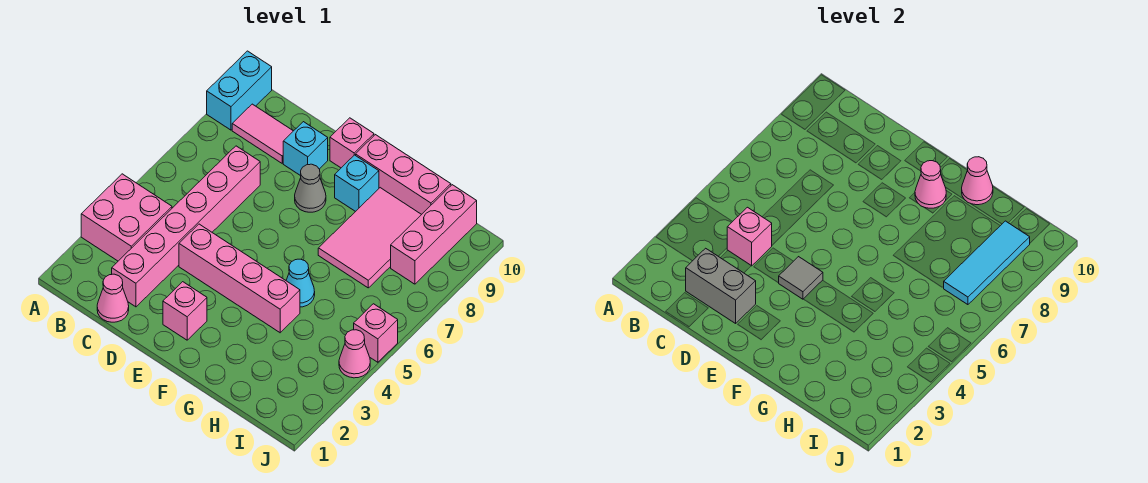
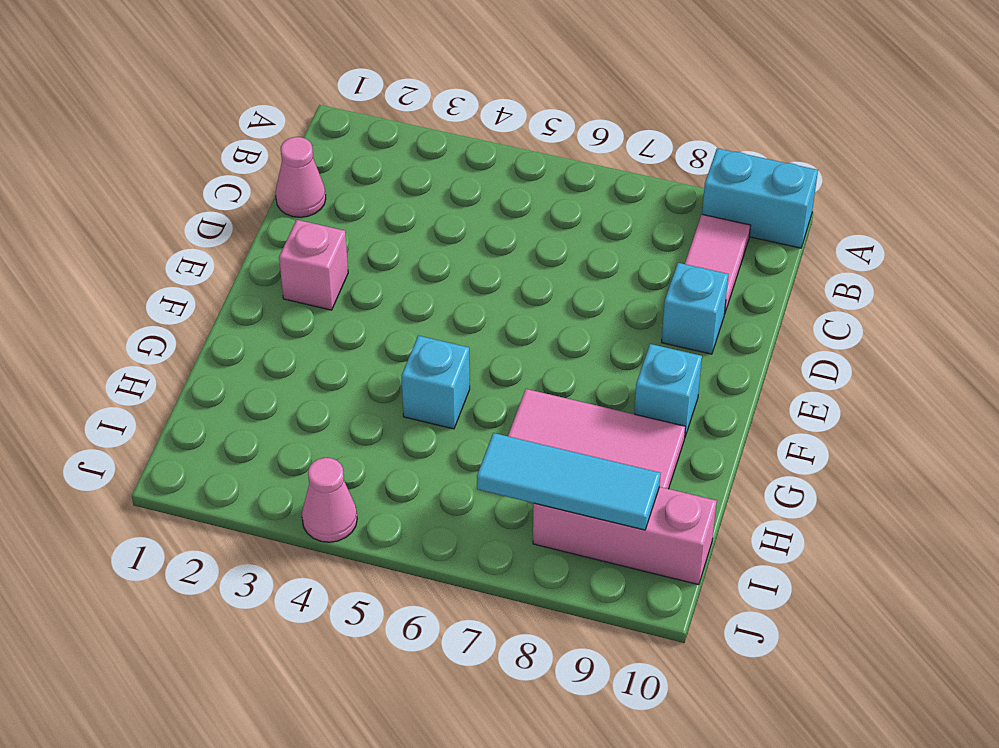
cyan brick G5 level 1 -> cyan cone G5 level 1
none -> pink brick A3:B4 level 1
none -> pink brick C2:C7 level 1
none -> pink brick D4:G4 level 1

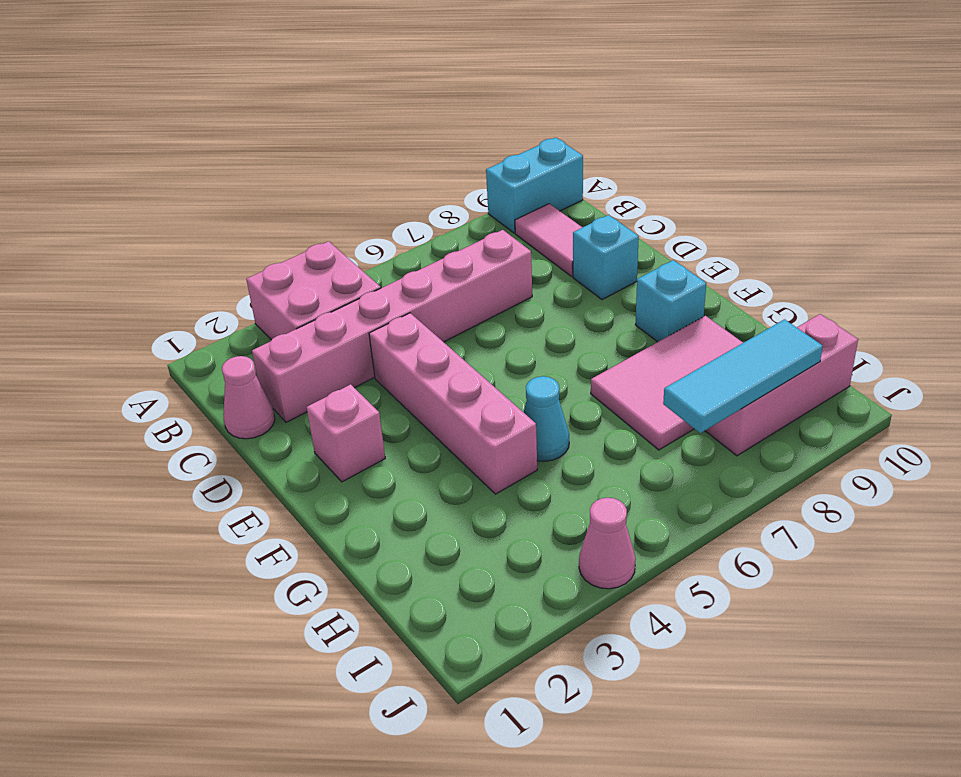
none -> grey cone E8 level 1
none -> pink brick E10 level 1
none -> pink brick F10:H10 level 1

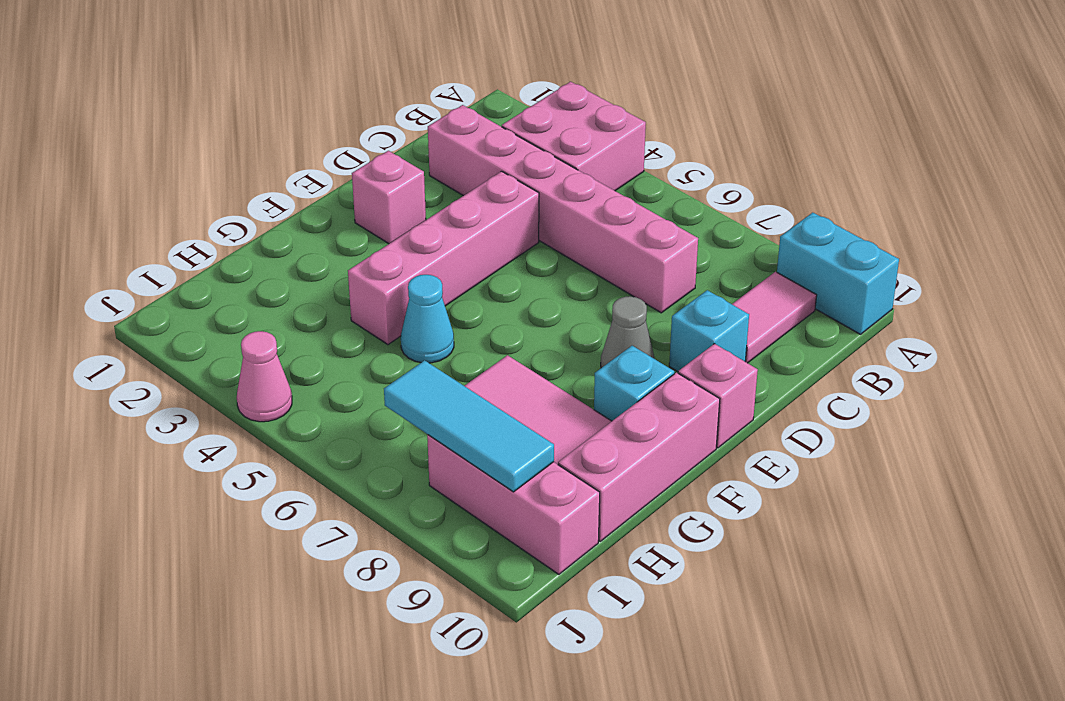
none -> pink cone C1 level 1
none -> pink brick J5 level 1
none -> grey brick C2:D2 level 2

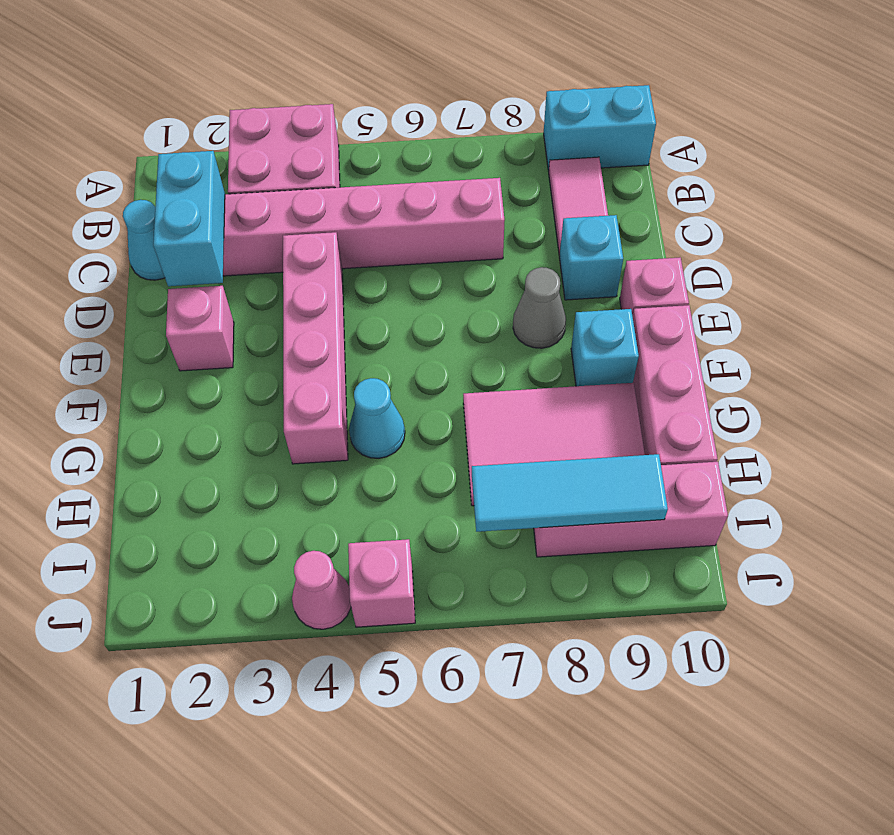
cyan cone C1 level 1 -> pink cone C1 level 1
cyan brick C2:D2 level 2 -> grey brick C2:D2 level 2
none -> pink brick C4 level 2
none -> grey tile E4 level 2
none -> pink cone F9 level 2

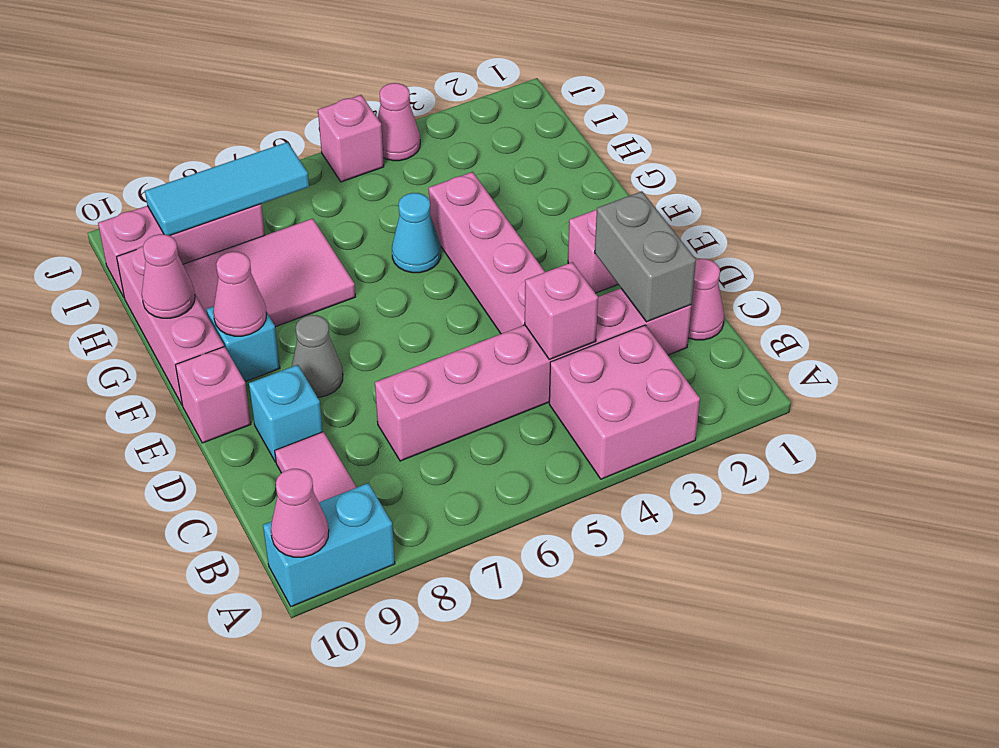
pink cone A10 level 2 -> none
none -> grey tile E4 level 2

